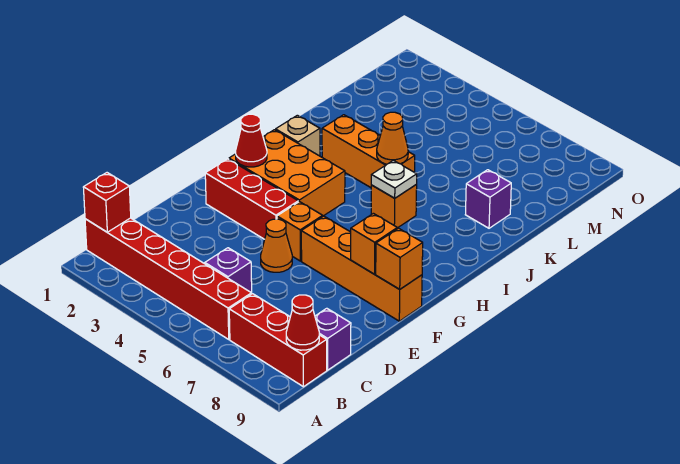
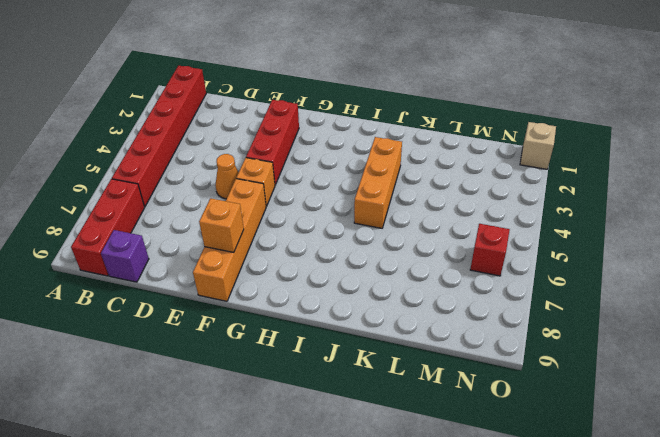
red brick N6 level 1 -> red brick B1 level 2
tan brick O1 level 1 -> tan brick I2 level 1
none -> purple brick C5 level 1
none -> orange brick G2:H4 level 1
none -> orange brick I6 level 1

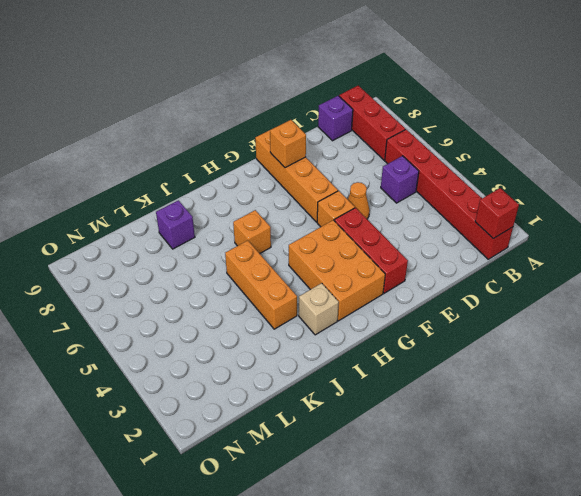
none -> red cone B9 level 2
none -> orange brick F9 level 2
none -> red cone G2 level 2

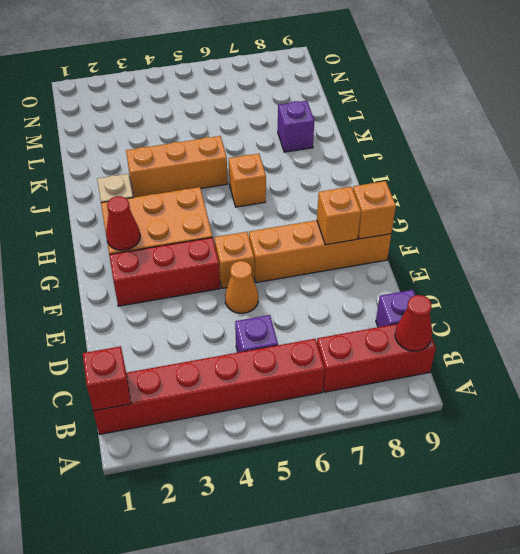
none -> white plate I6 level 2
none -> orange cone J5 level 2

